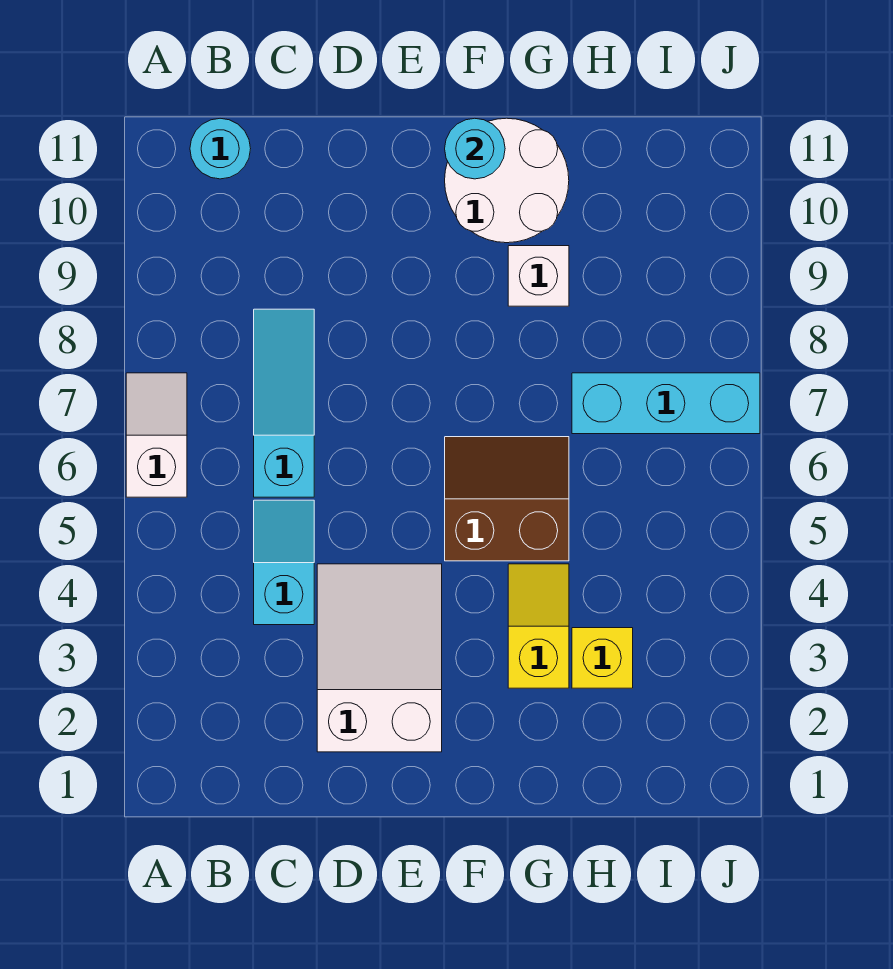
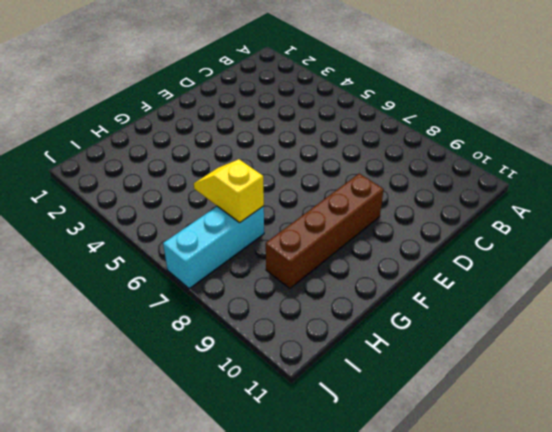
brown brick E9:H9 level 1 -> white brick G9 level 1
yellow slope H6:H7 level 2 top 7 -> yellow slope G3:G4 level 1 top 3
none -> white slope A6:A7 level 1 top 6
none -> cyan round brick B11 level 1
none -> cyan slope C4:C5 level 1 top 4

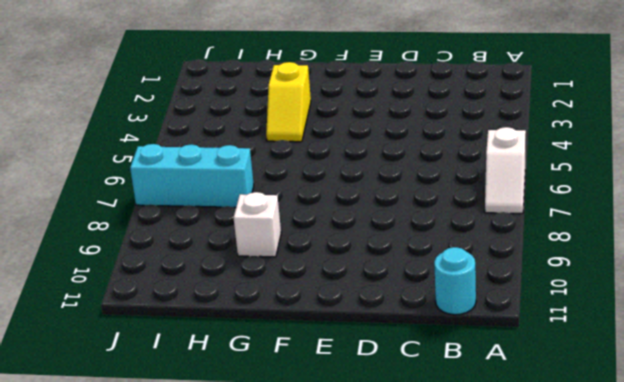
none -> cyan slope C4:C5 level 1 top 4
none -> cyan slope C6:C8 level 1 top 6
none -> white slope D2:E4 level 1 top 2

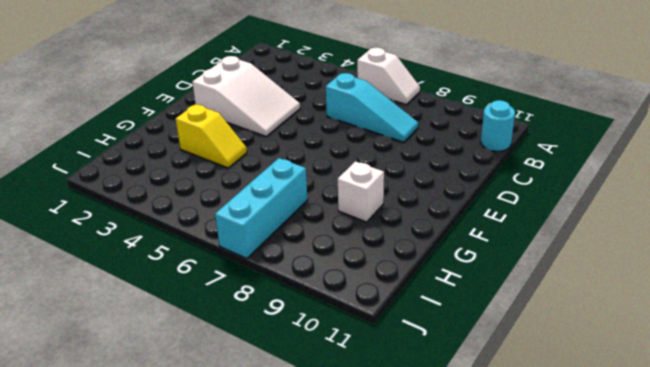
none -> cyan slope C4:C5 level 1 top 4
none -> brown slope F5:G6 level 1 top 5
none -> white round brick F10:G11 level 1

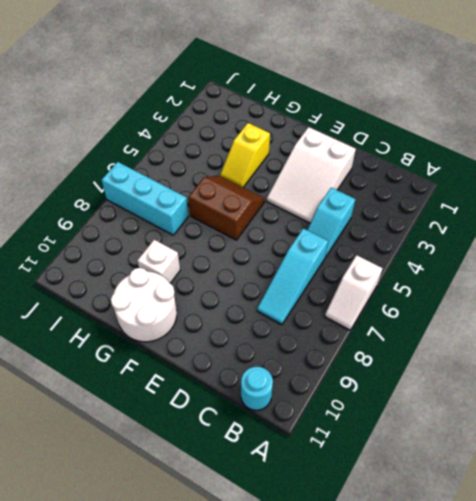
brown slope F5:G6 level 1 top 6 -> brown slope F5:G6 level 1 top 5
none -> yellow brick H3 level 1
none -> cyan round brick F11 level 2

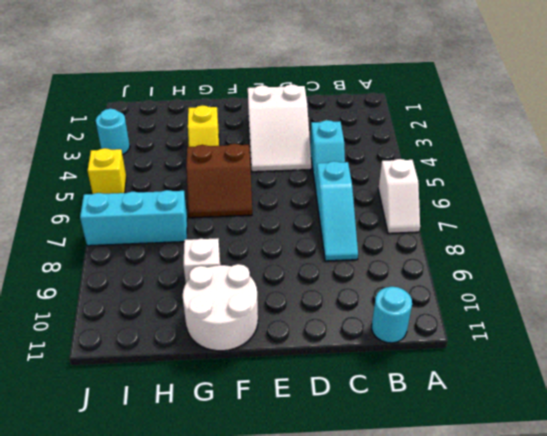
cyan round brick J3 level 1 -> cyan round brick F11 level 2
yellow brick J5 level 1 -> yellow brick H3 level 1

